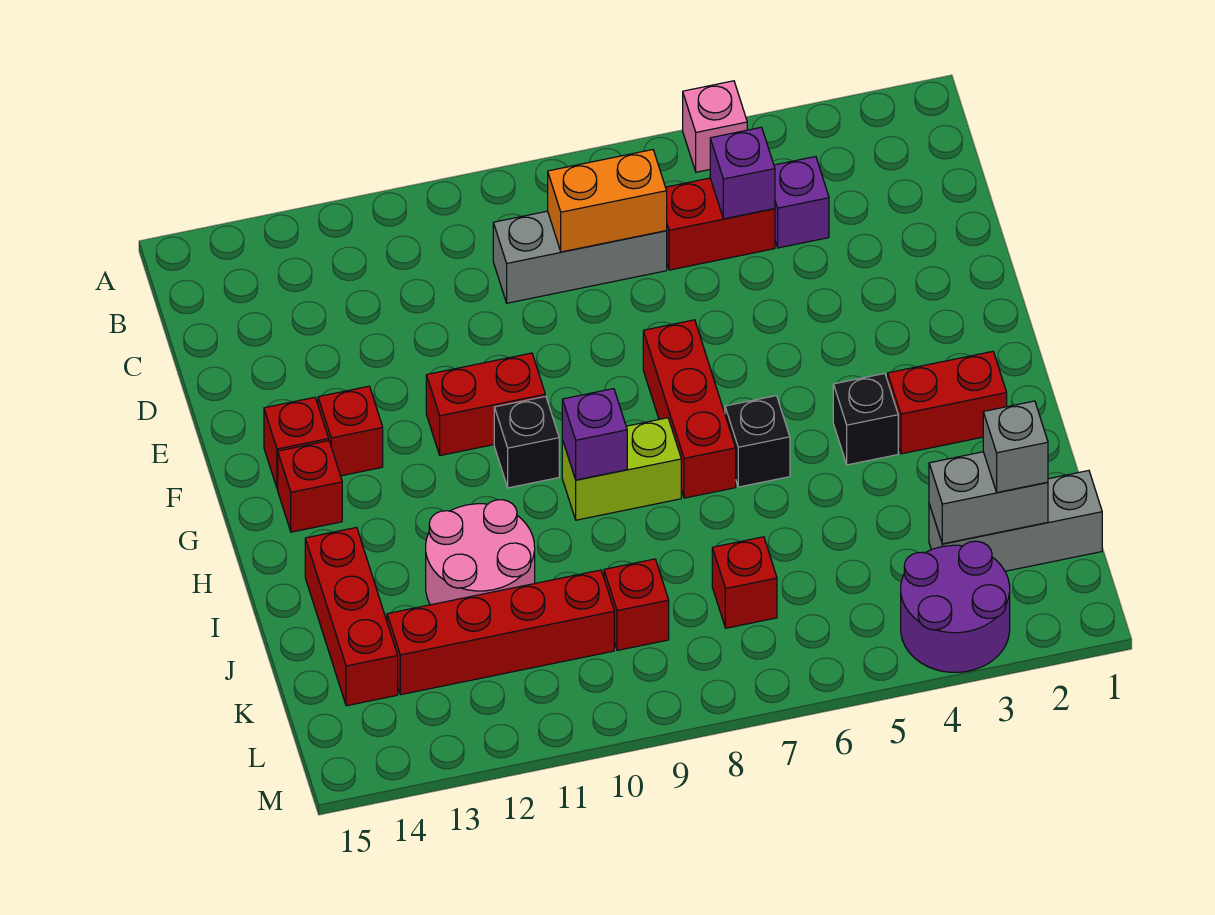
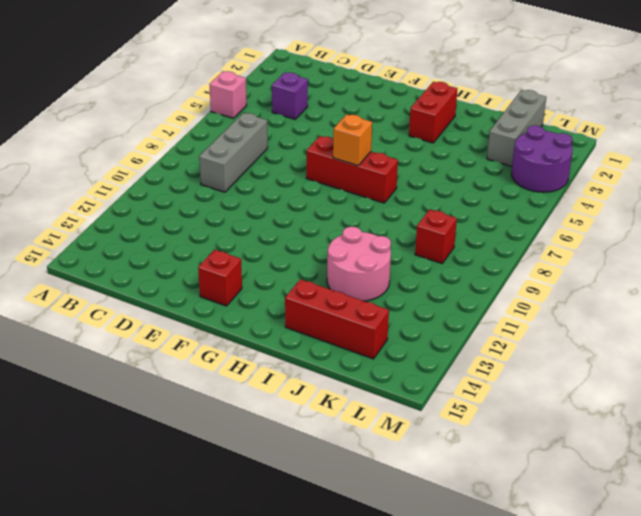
orange brick G7 level 2 -> none
none -> red brick C5:C6 level 1
none -> red brick F10:F11 level 1
none -> red brick F13 level 1

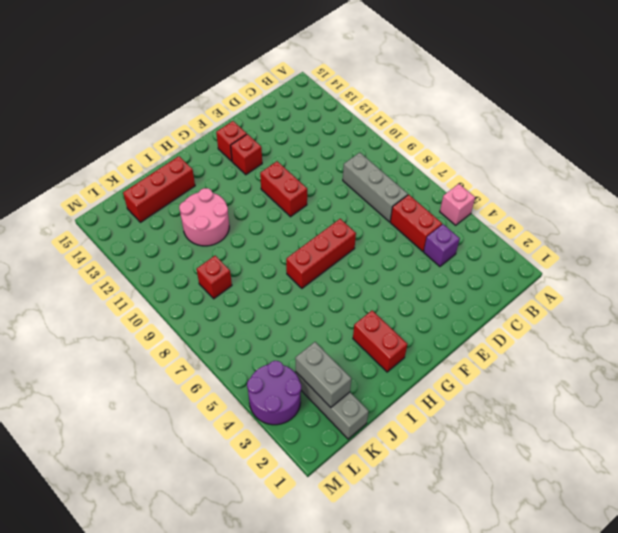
none -> black brick G10 level 1
none -> red brick G14 level 1
none -> black brick H4 level 1

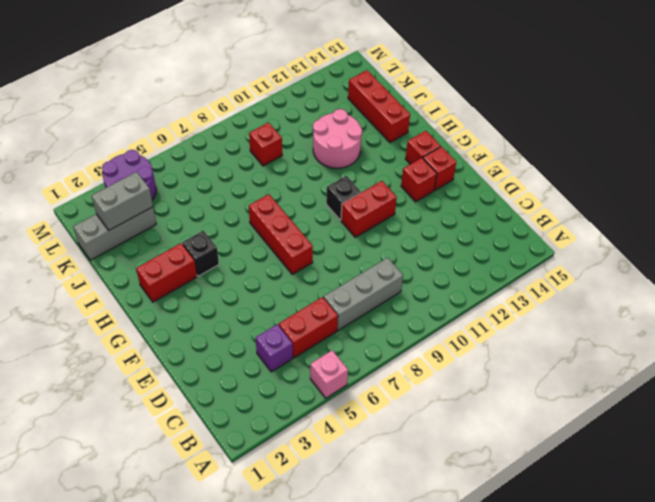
none -> black brick H6 level 1
none -> lime brick H8:H9 level 1
none -> red brick K7 level 1

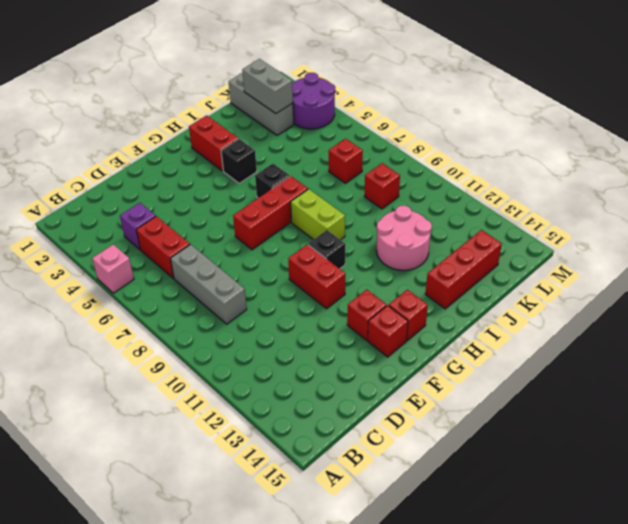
none -> red brick K10:K13 level 1
none -> purple brick C5 level 2
none -> orange brick C7:C8 level 2

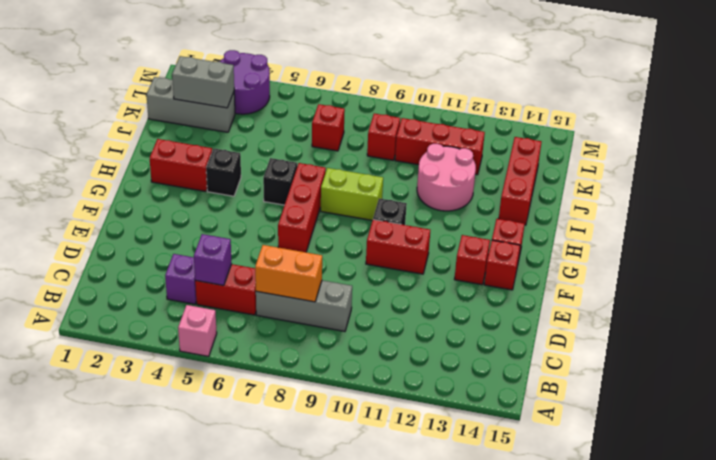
red brick K10:K12 level 1 -> red brick K10:K13 level 1
none -> purple brick H9 level 2
none -> grey brick K2 level 3

